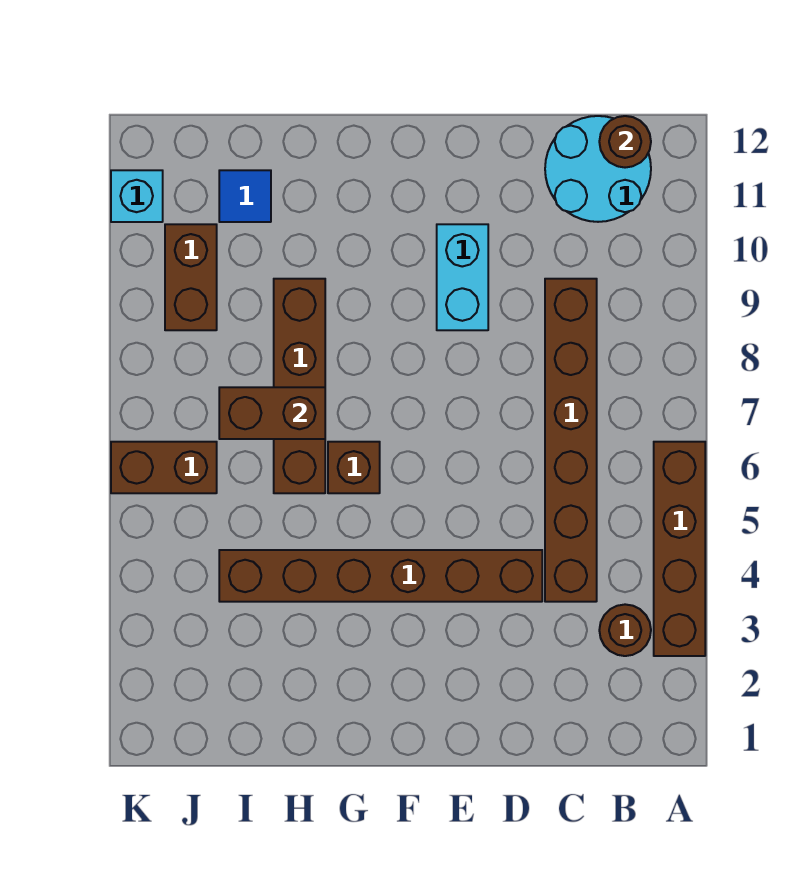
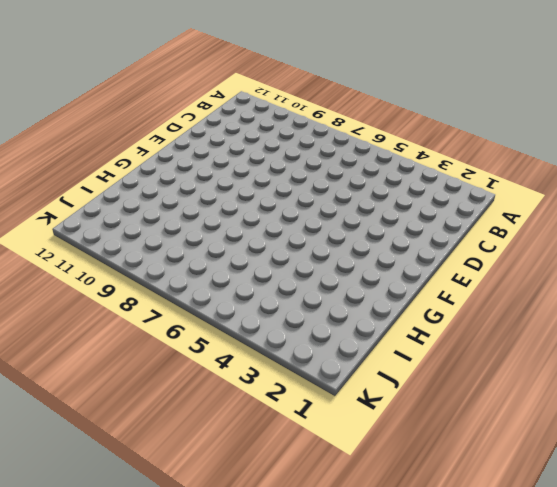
none -> brown brick A3:A6 level 1
none -> brown round brick B3 level 1
none -> cyan round brick B11:C12 level 1

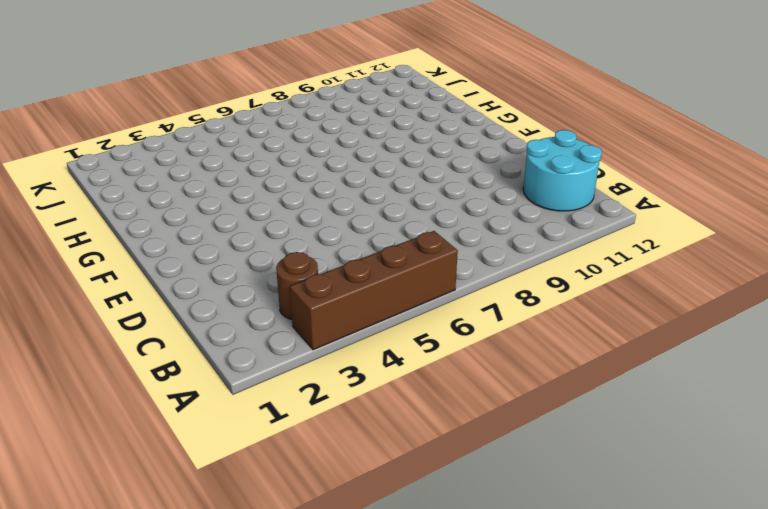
none -> brown brick C4:C9 level 1
none -> brown brick D4:I4 level 1
none -> cyan brick E9:E10 level 1

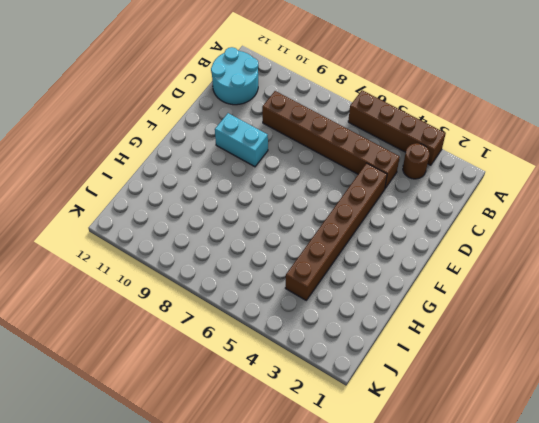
none -> brown brick G6 level 1
none -> brown brick H6:H9 level 1
none -> blue tile I11 level 1

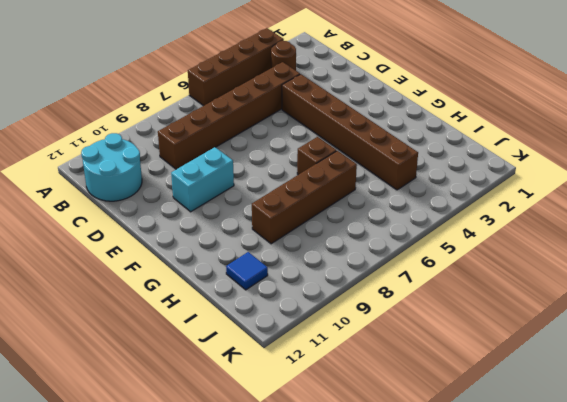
none -> brown brick J6:K6 level 1
none -> brown brick J9:J10 level 1
none -> cyan brick K11 level 1

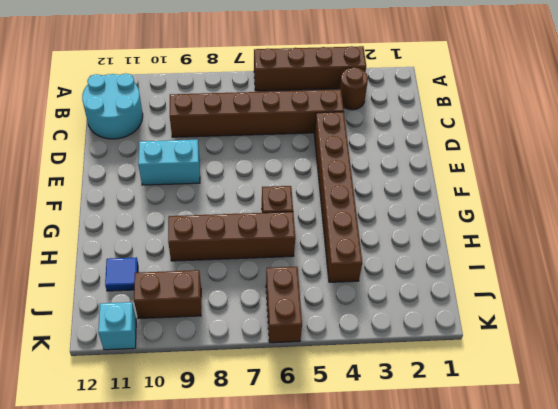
none -> brown round brick B12 level 2
none -> brown brick H7:I7 level 2

